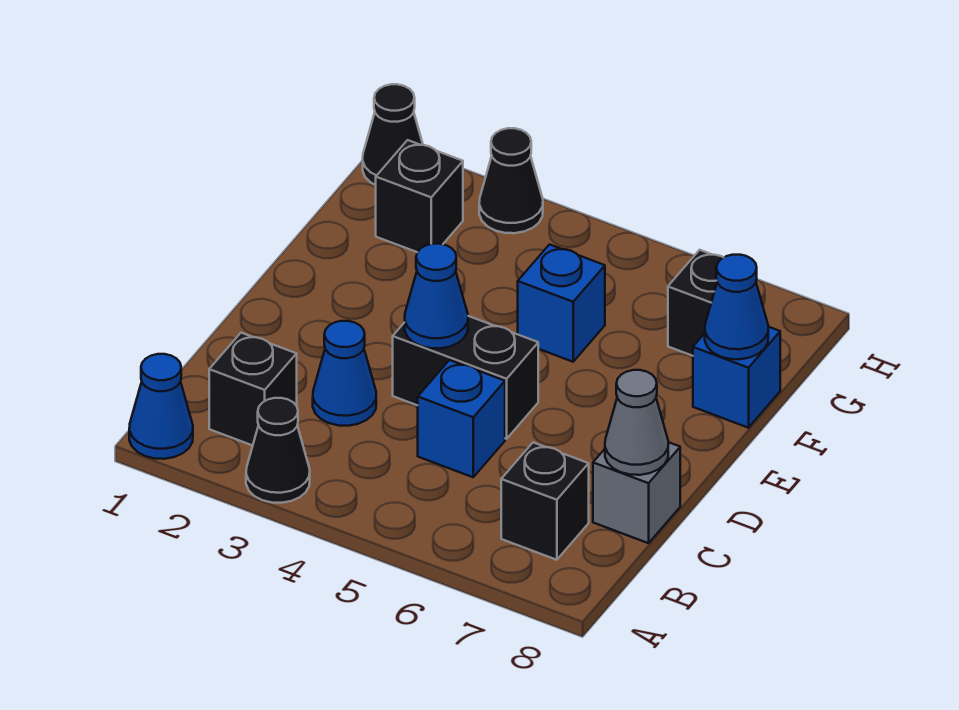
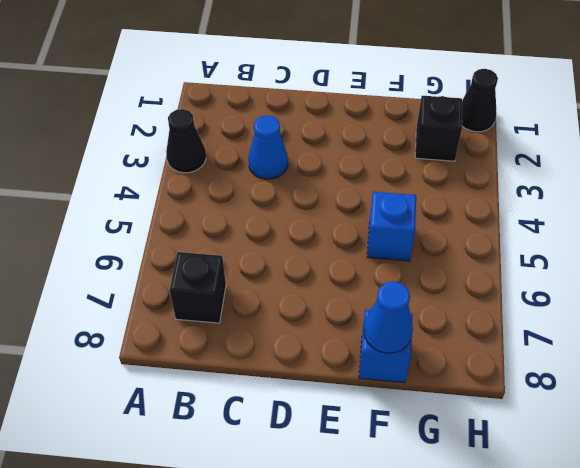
none -> blue cone A1 level 1
none -> black brick B2 level 1
none -> blue brick C5 level 1

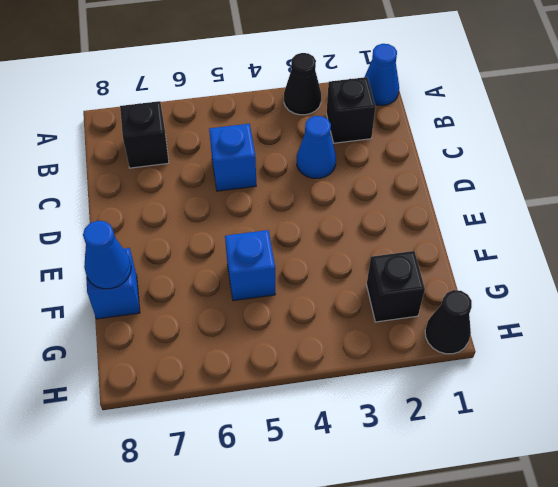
none -> grey brick C8 level 1
none -> black brick D4:D5 level 1
none -> black brick G7 level 1

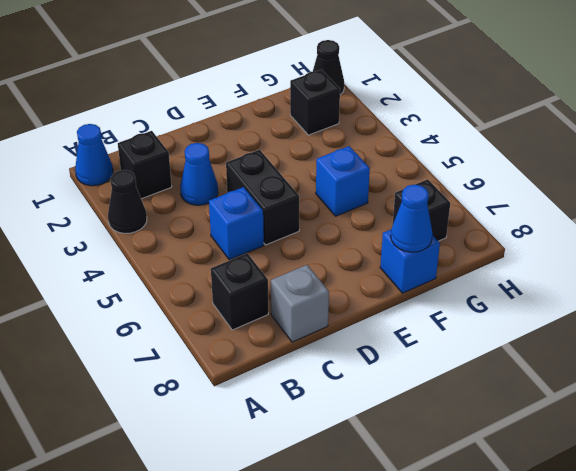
none -> black cone H3 level 1
none -> grey cone C8 level 2
none -> blue cone D4 level 2

